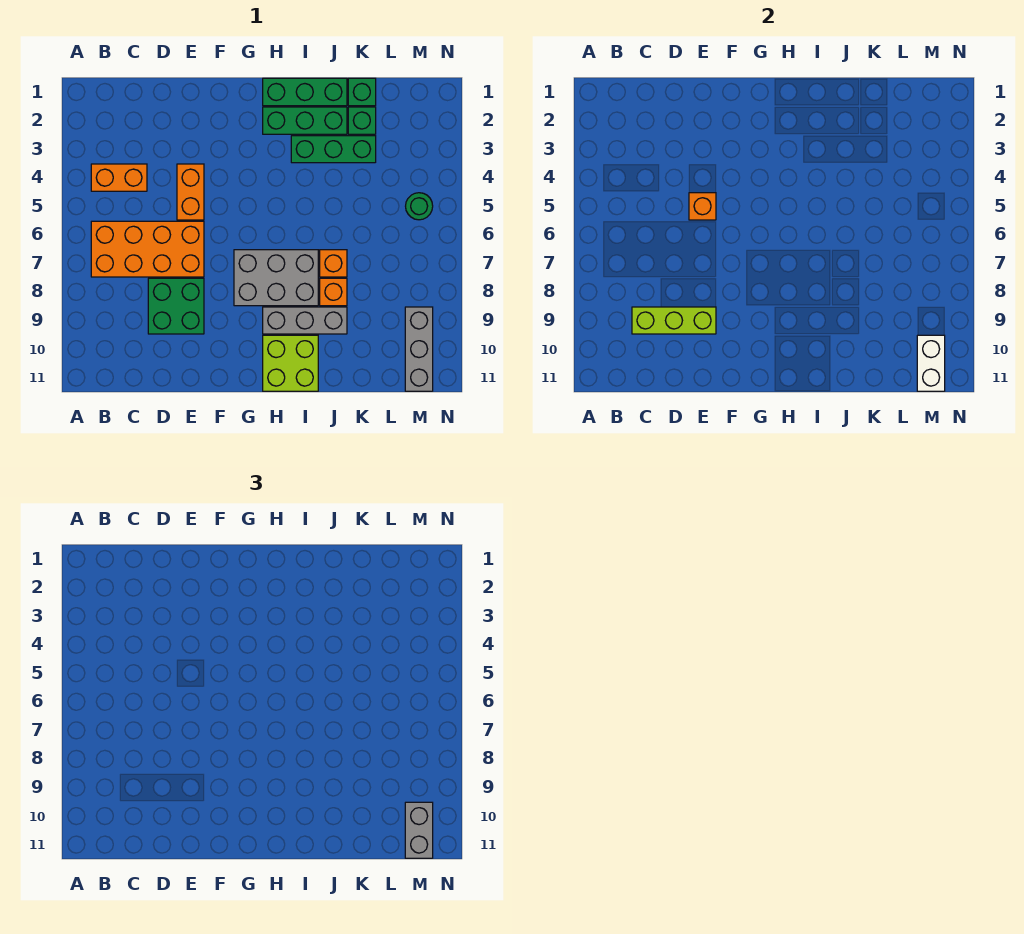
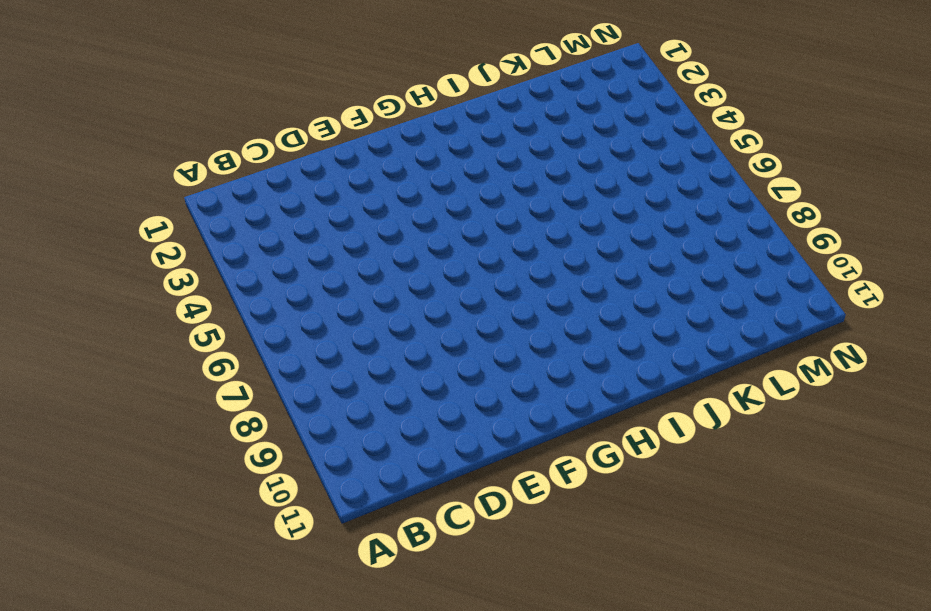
none -> orange brick B4:C4 level 1
none -> orange brick B6:E7 level 1
none -> green brick D8:E9 level 1

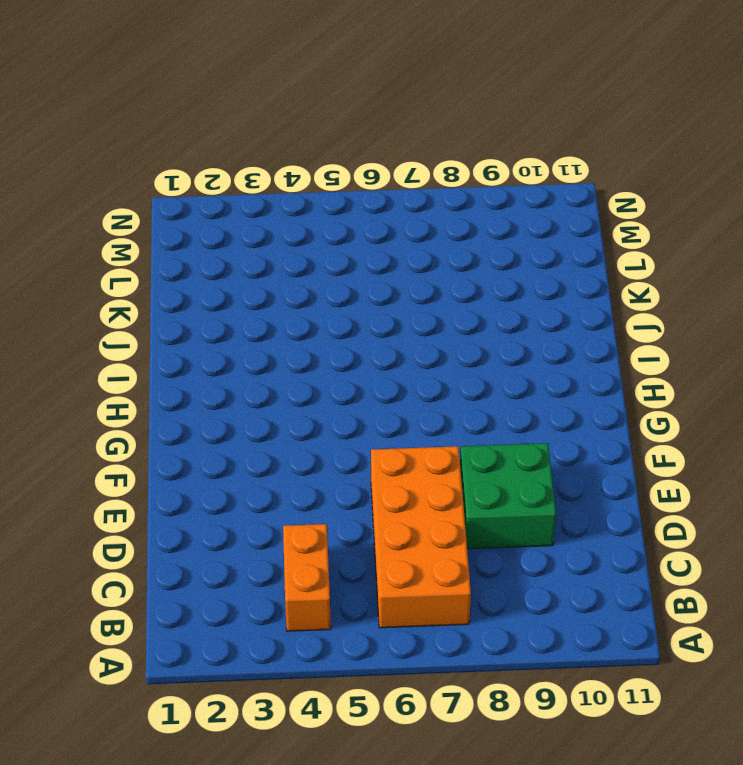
none -> orange brick E4:E5 level 1
none -> grey brick G7:I8 level 1
none -> green brick H1:J1 level 1

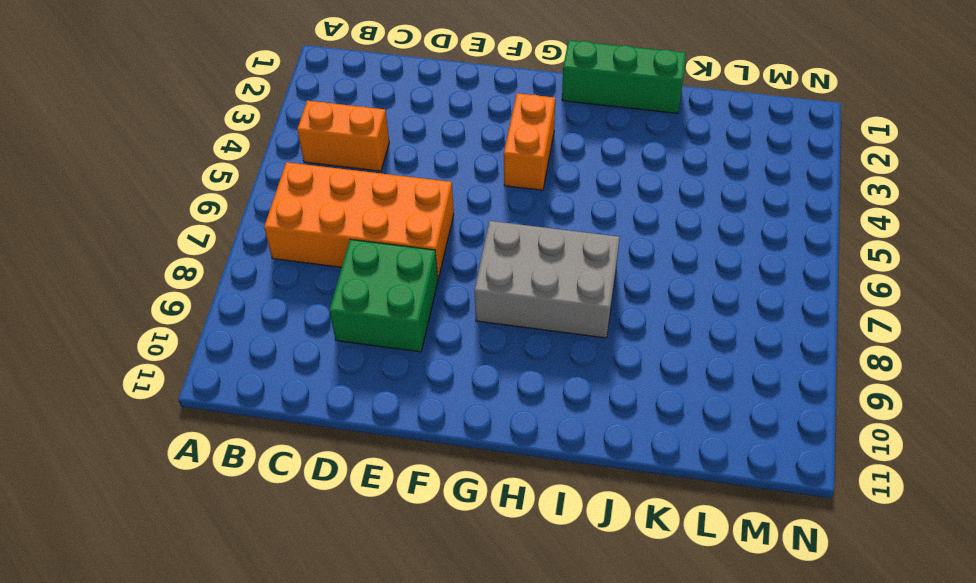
orange brick G3:G4 level 1 -> orange brick E4:E5 level 1
none -> green brick H2:J2 level 1
none -> grey brick H9:J9 level 1
none -> lime brick H10:I11 level 1

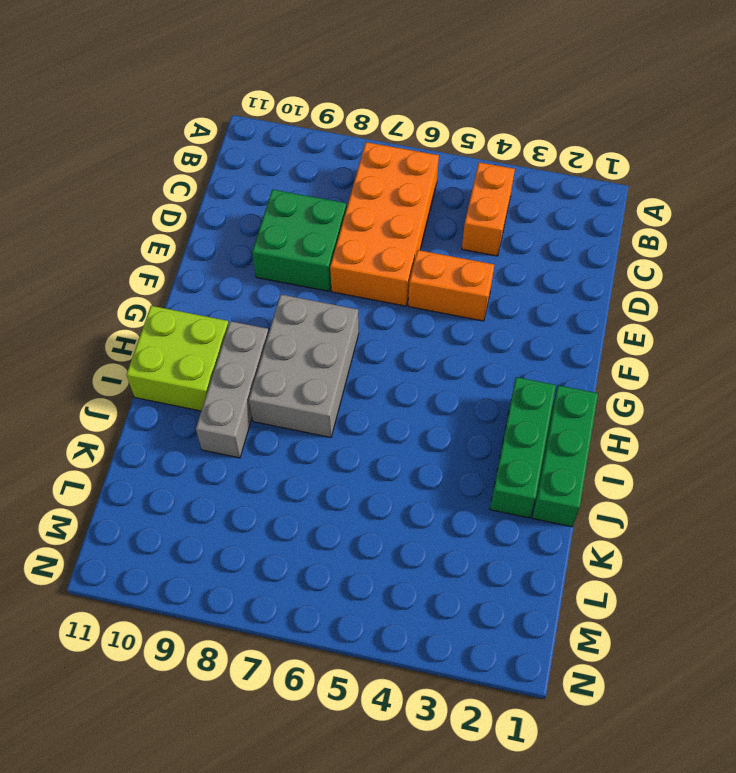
none -> green brick I3:K3 level 1
none -> orange brick J7 level 1
none -> orange brick J8 level 1

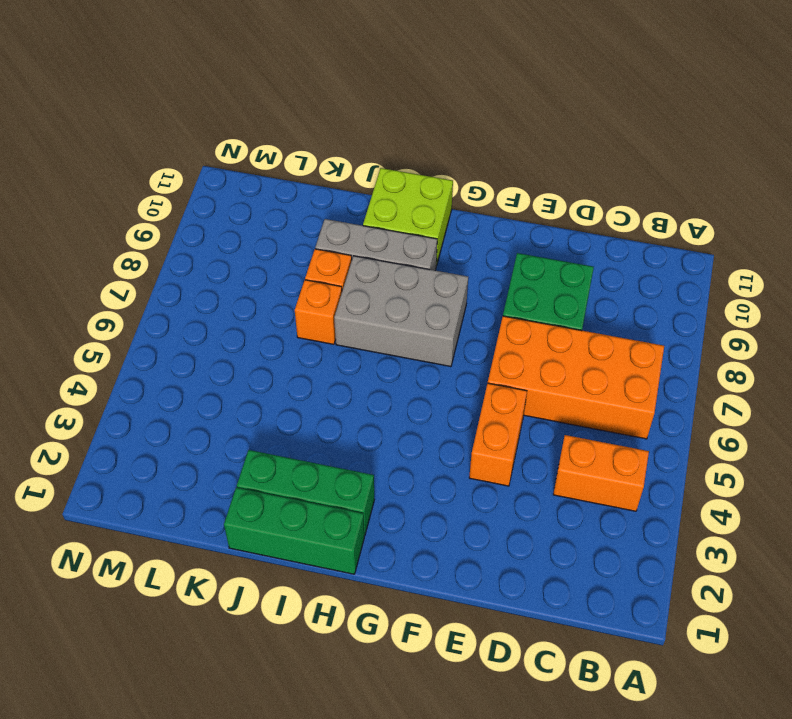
none -> green brick I3:K3 level 1
none -> green brick K1 level 1
none -> green brick K2 level 1

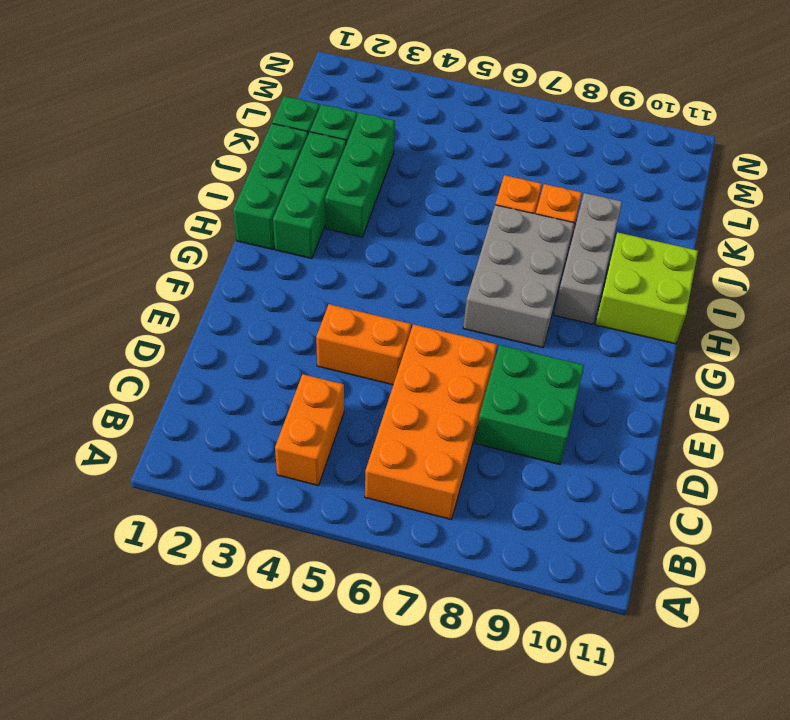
none -> green round brick M5 level 1
none -> grey brick M9:M11 level 1
none -> lime brick C9:E9 level 2

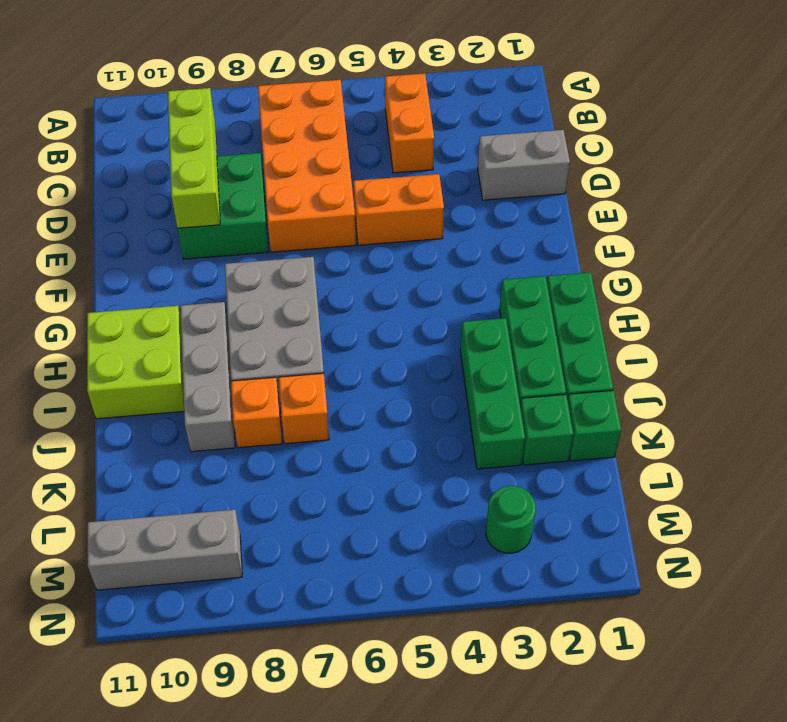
grey brick D1:D2 level 1 -> grey brick M10:M11 level 3
green round brick M3 level 1 -> green round brick M5 level 1
none -> orange brick E5 level 2
none -> white brick M10:M11 level 2

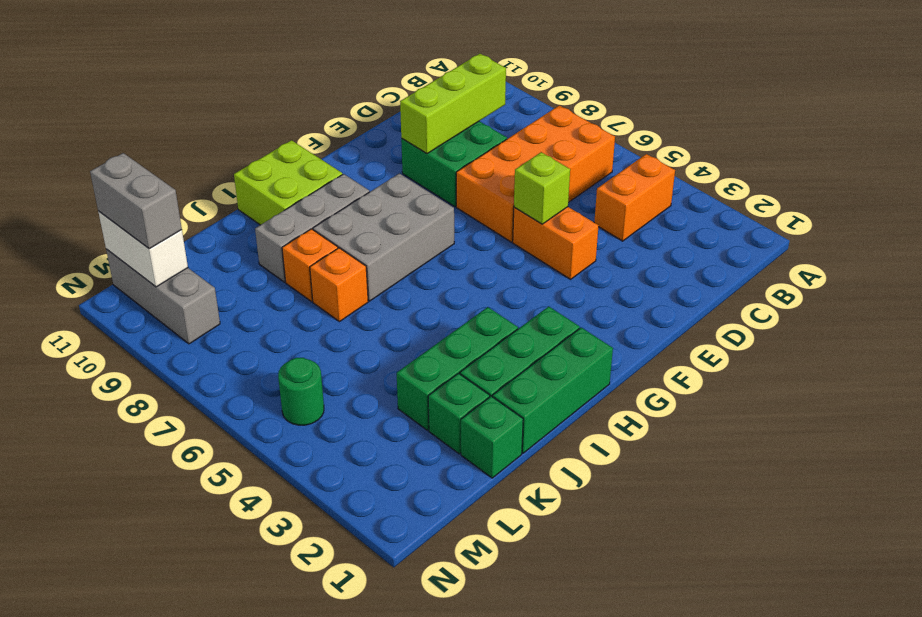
lime brick E5 level 2 -> orange brick E5 level 2

